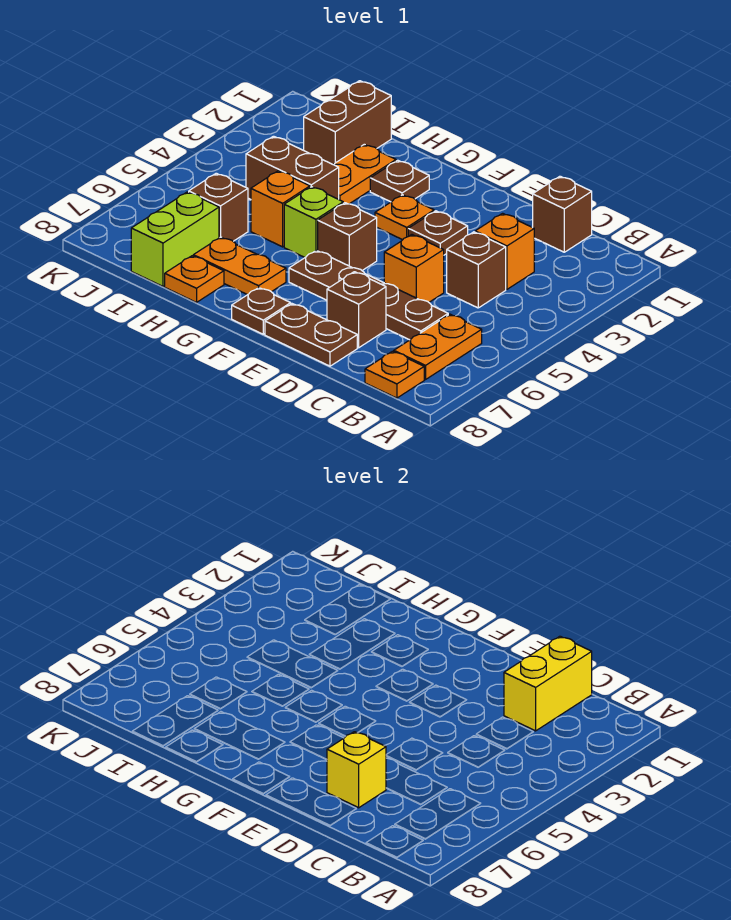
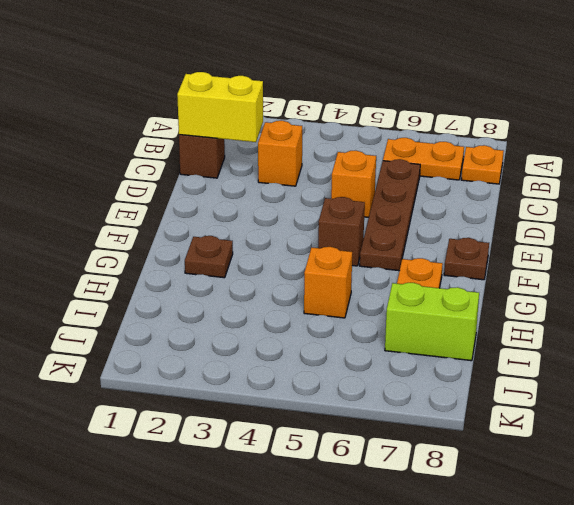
none -> brown brick C4 level 1
none -> brown brick D7 level 1
none -> brown plate D8:E8 level 1

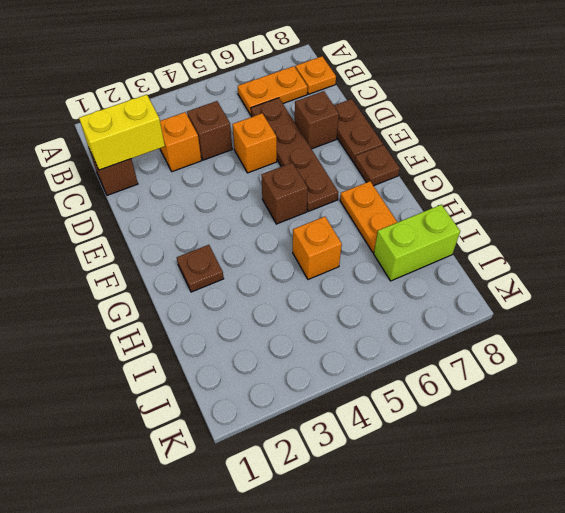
none -> brown plate E3 level 1
none -> orange plate F3 level 1
none -> lime brick G5 level 1

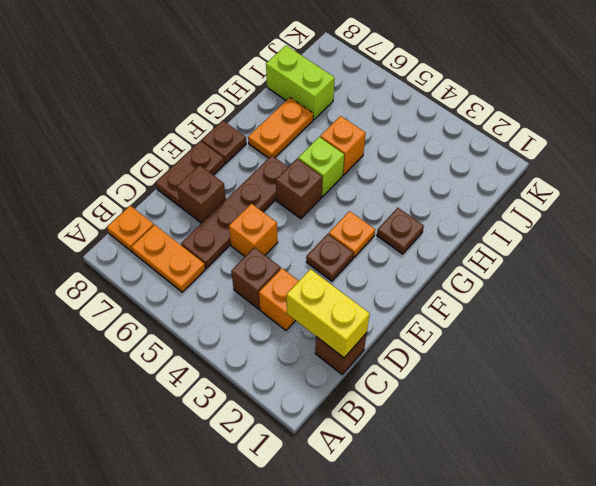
none -> orange plate H2:H3 level 1
none -> brown brick H4:I4 level 1
none -> orange plate H8 level 1

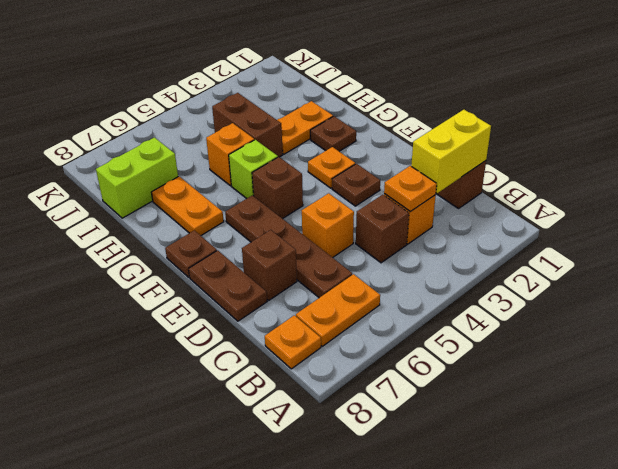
orange plate C3 level 2 -> orange plate H8 level 1
none -> brown brick I1:I2 level 1
none -> brown brick I6 level 1
none -> yellow brick D7 level 2

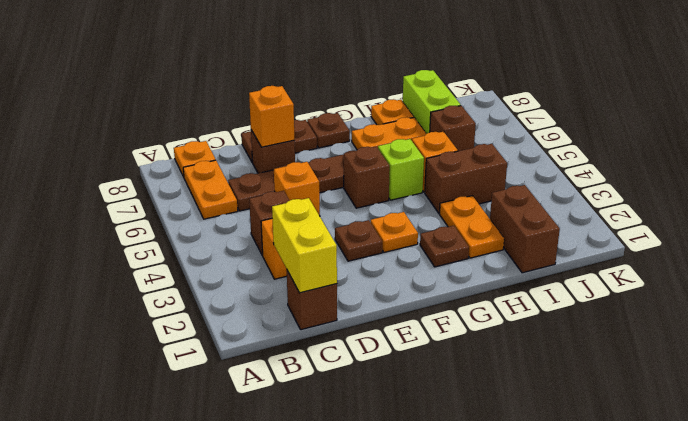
orange brick D7 level 2 -> yellow brick D7 level 2

